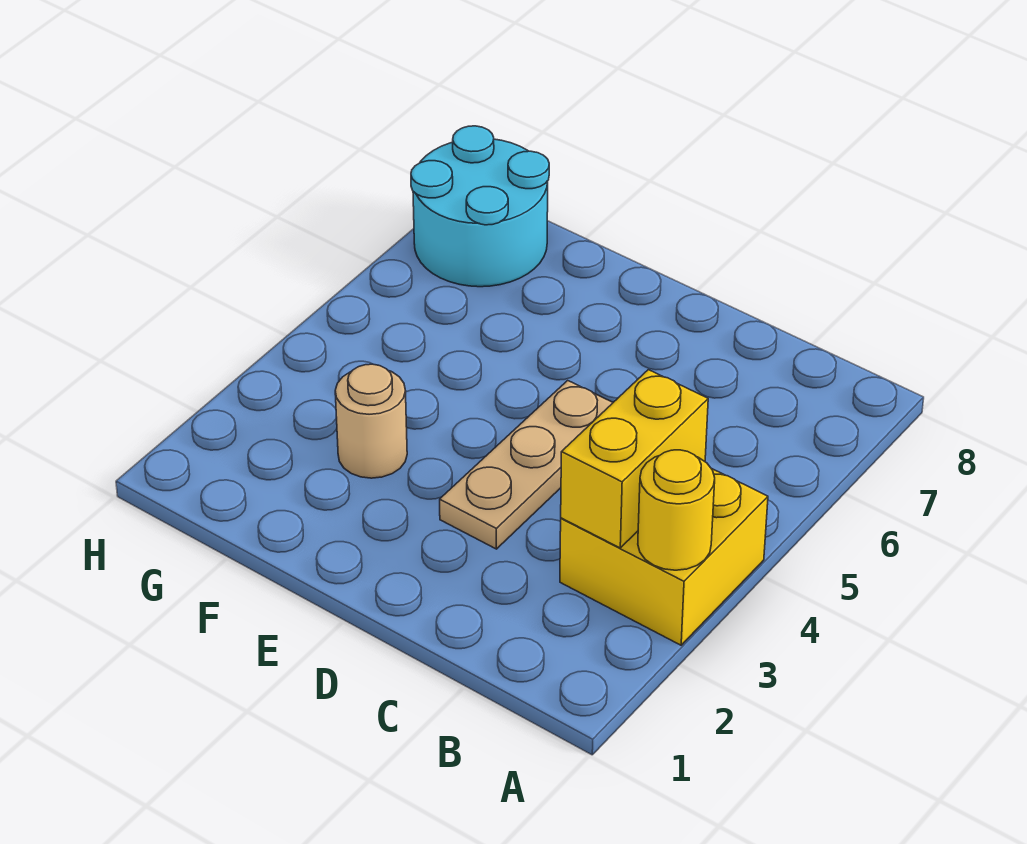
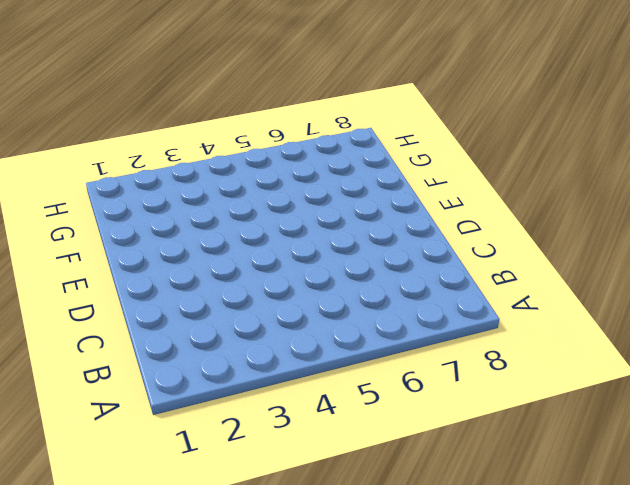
none -> yellow brick A3:B4 level 1
none -> tan plate D3:D5 level 1

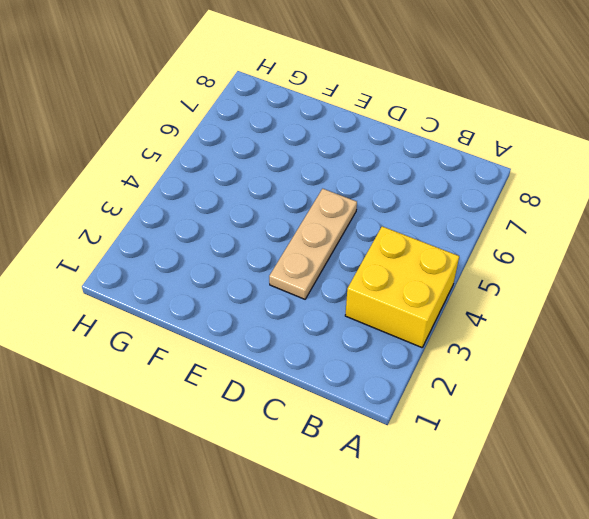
none -> tan round brick F3 level 1
none -> cyan round brick G7:H8 level 1

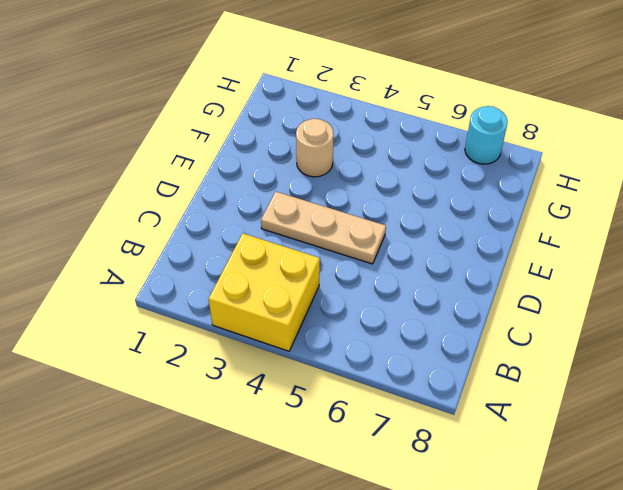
cyan round brick H7 level 1 -> cyan round brick G7:H8 level 1
none -> yellow round brick A3 level 2
none -> yellow brick B3:B4 level 2

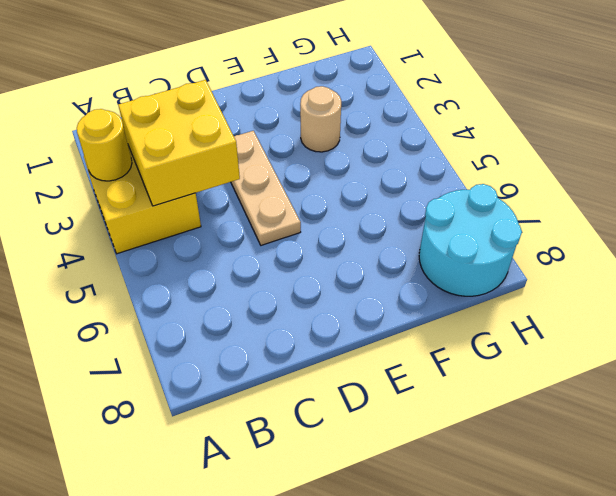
yellow brick B3:C4 level 2 -> yellow brick B3:B4 level 2

